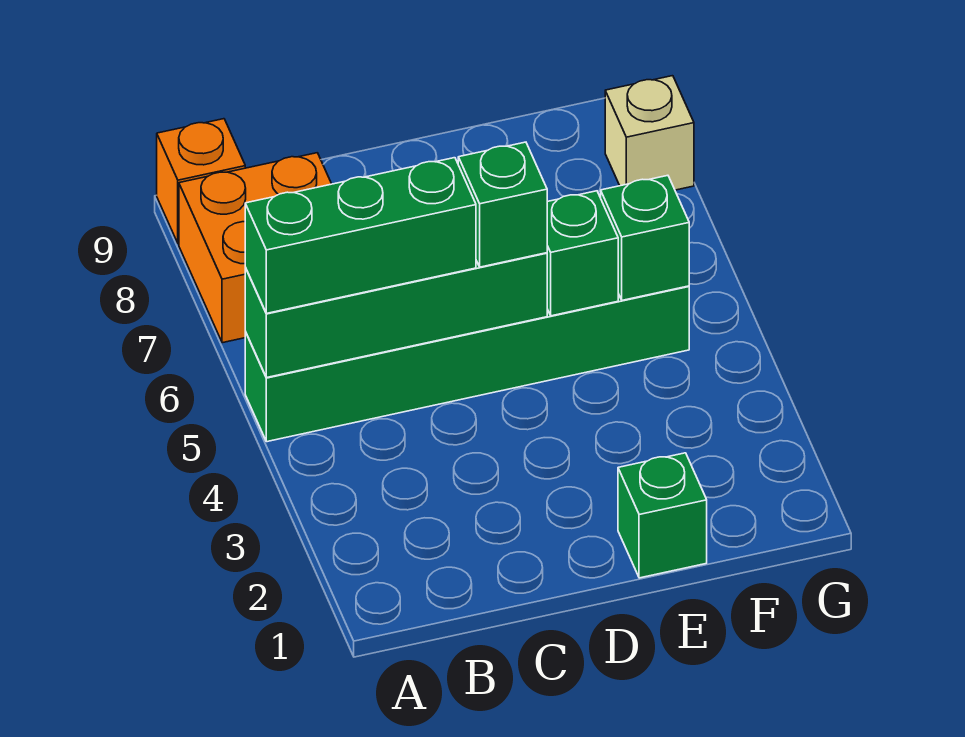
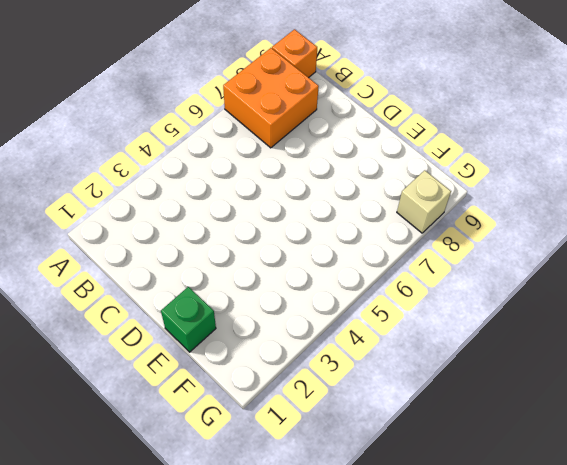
none -> green brick A5:F5 level 1
none -> green brick A5:D5 level 2

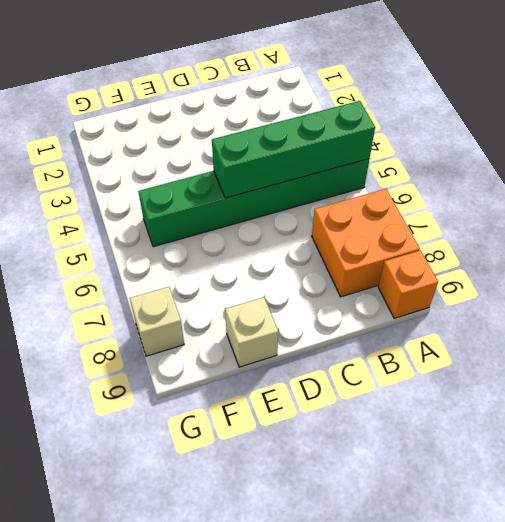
tan brick E9 level 1 -> none
none -> green brick E1 level 1
none -> green brick E5 level 2

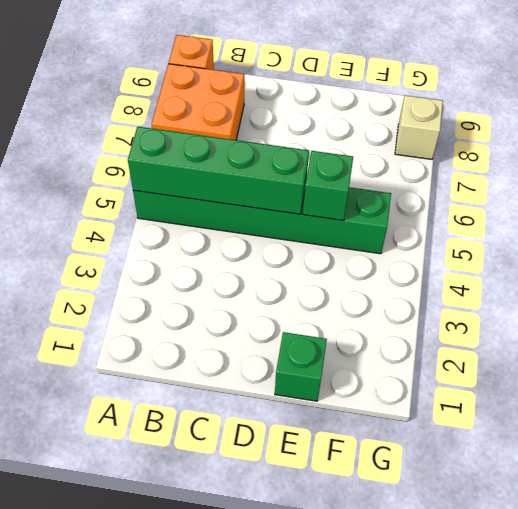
none -> green brick F5 level 2
none -> green brick A5:C5 level 3

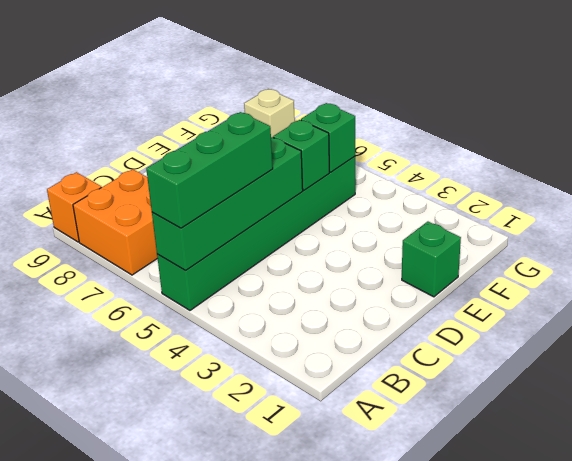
none -> green brick D5 level 3

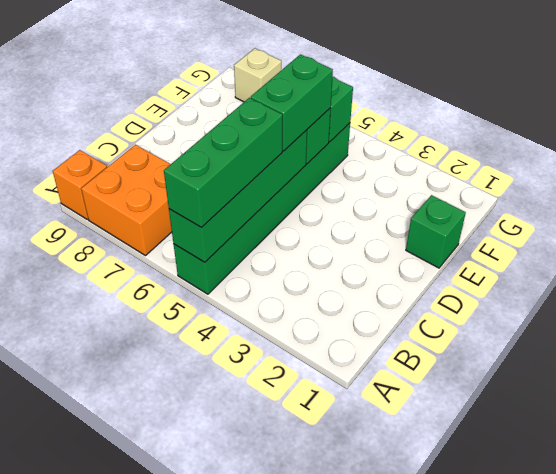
green brick D5:E5 level 3 -> green brick D5 level 3

